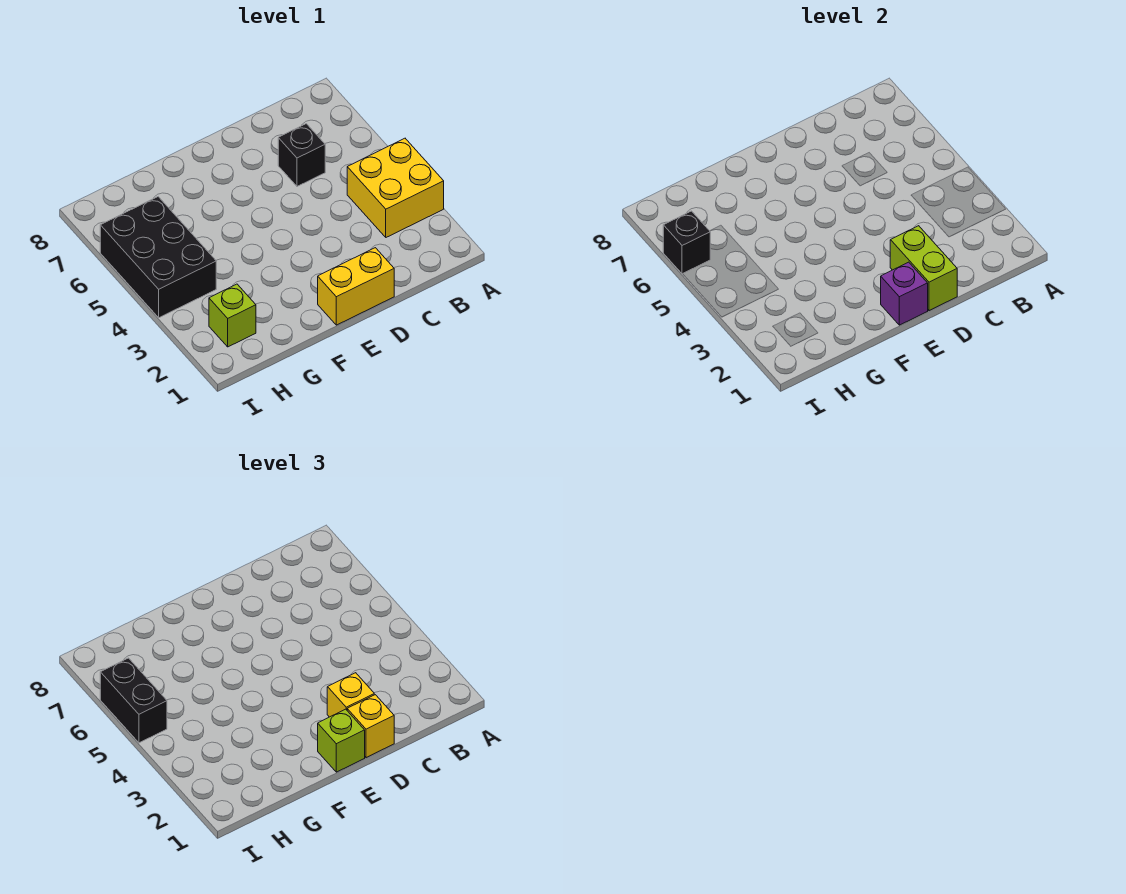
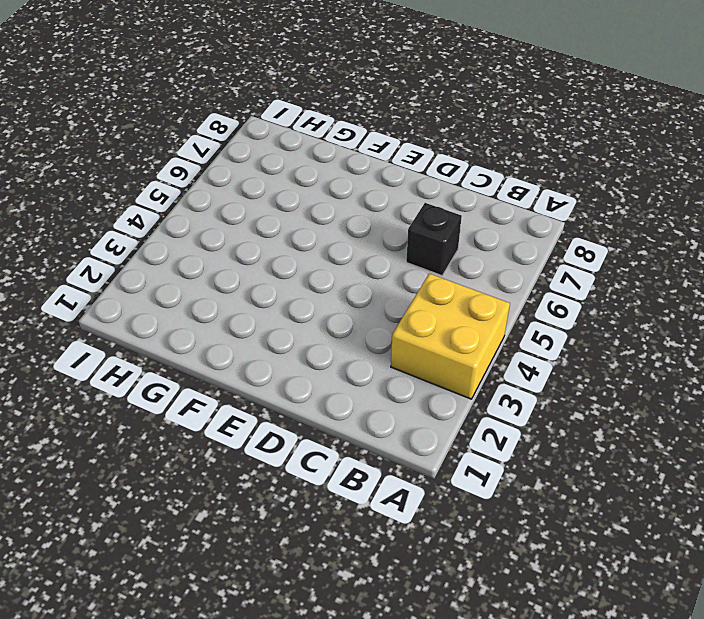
none -> yellow brick D1:E1 level 1
none -> lime brick H2 level 1
none -> black brick H4:I6 level 1

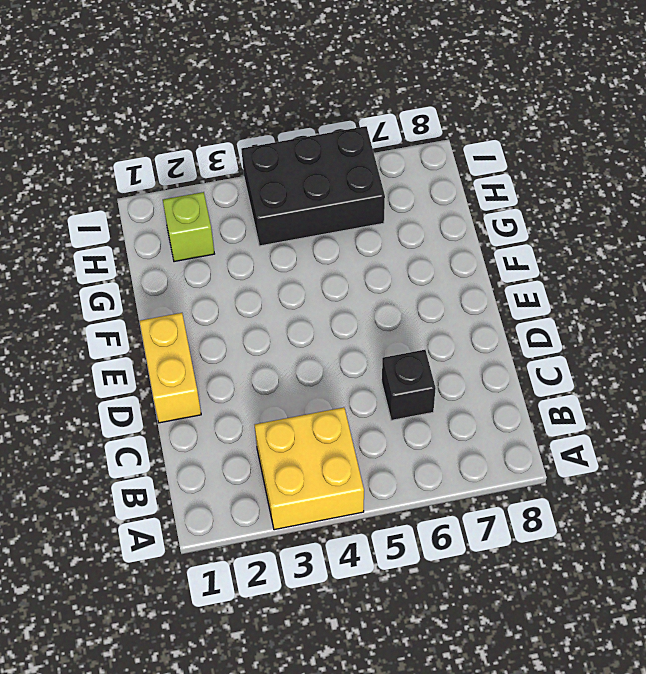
none -> lime brick D1:D2 level 2
none -> purple brick E1 level 2
none -> black brick I6 level 2

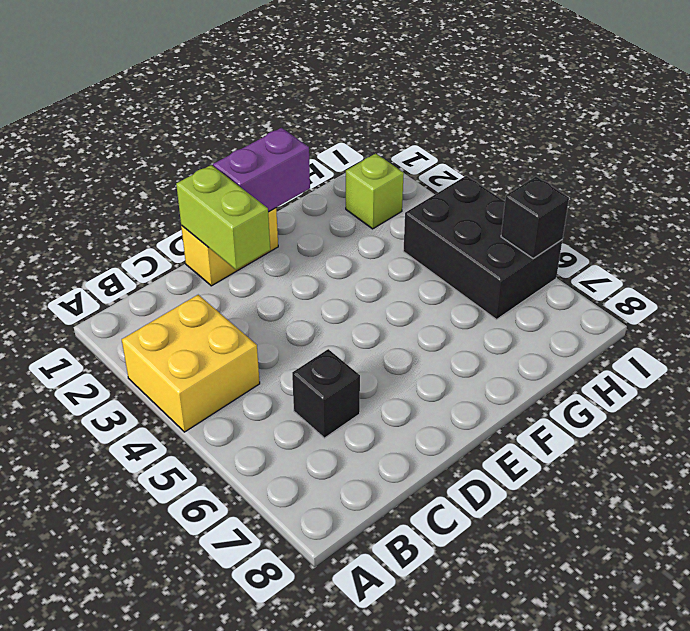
purple brick E1:F1 level 2 -> purple brick E1 level 2
none -> yellow brick D1 level 3
none -> yellow brick D2 level 3
none -> lime brick E1 level 3

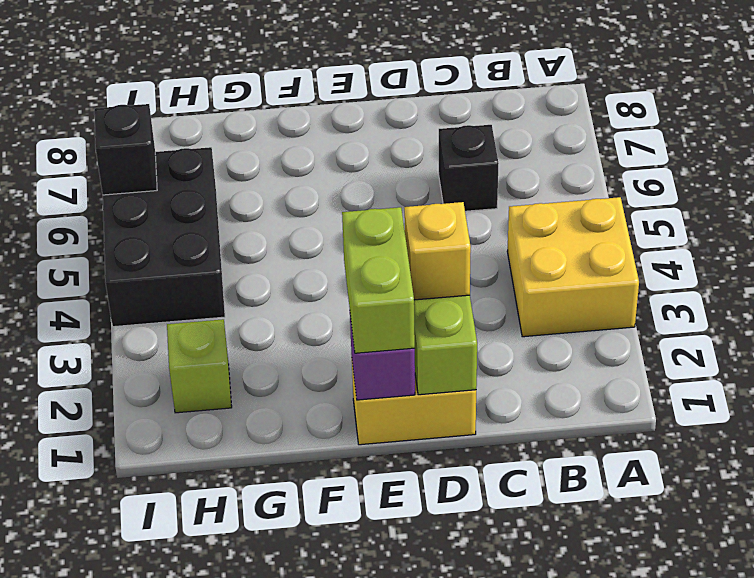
lime brick E1:E2 level 3 -> lime brick E1 level 3
none -> yellow brick D1 level 3
none -> black brick I5:I6 level 3

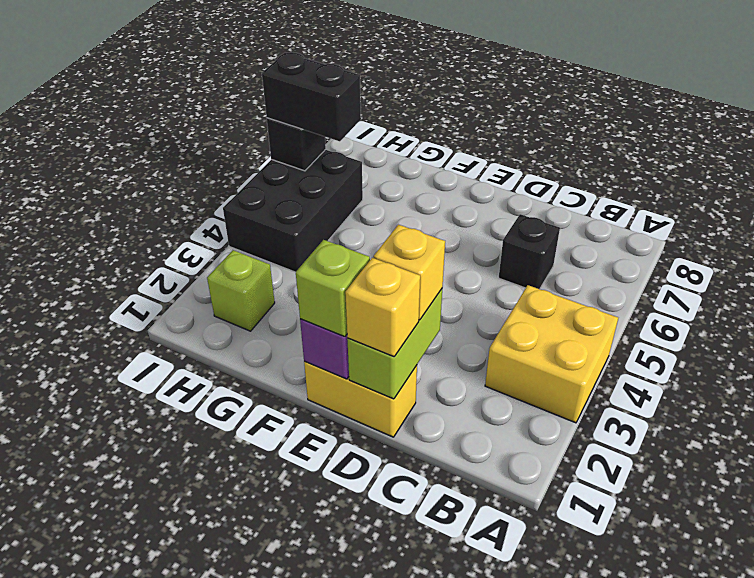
black brick H6:I6 level 3 -> black brick I5:I6 level 3

